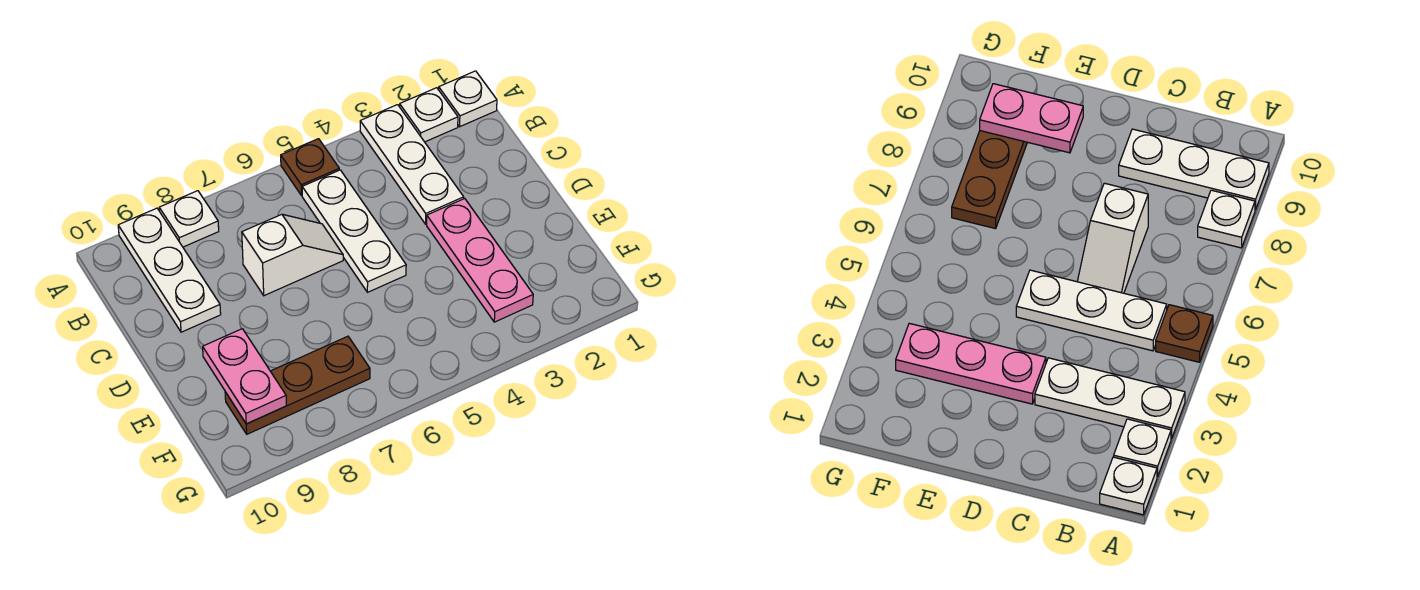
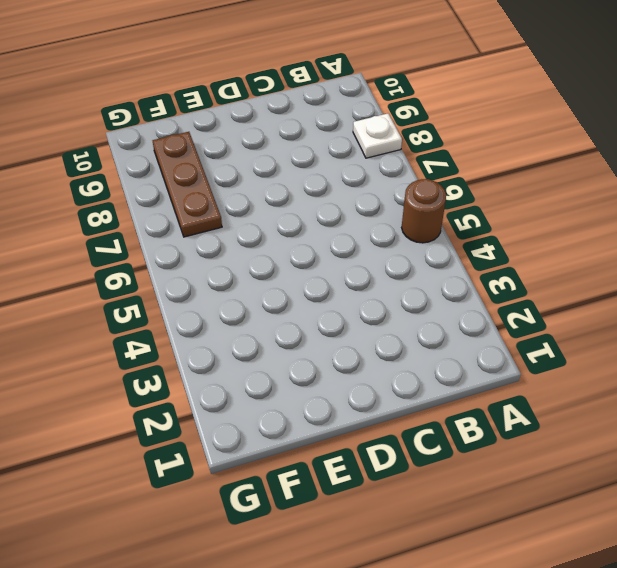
brown round brick A5 level 1 -> brown plate A5 level 1
none -> white plate A1 level 1
none -> white plate A2 level 1

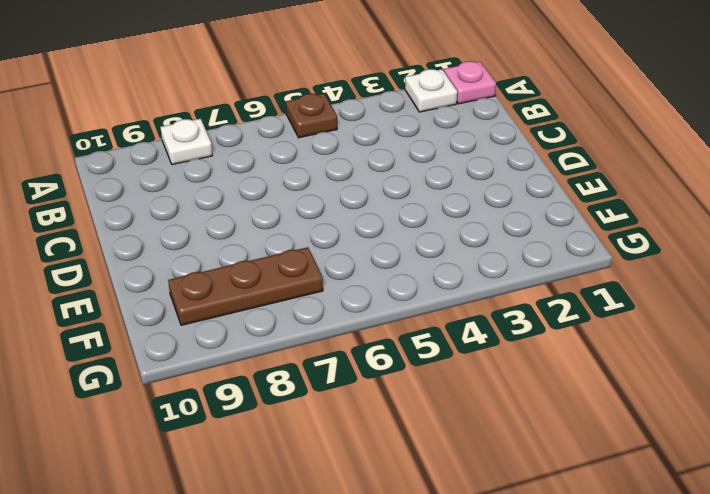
pink plate A1 level 1 -> white plate A1 level 1
none -> white plate A3:C3 level 1
none -> white plate A9:C9 level 1

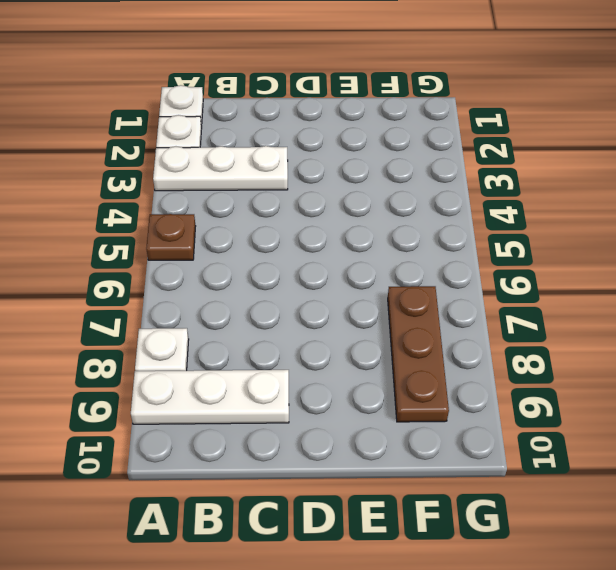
none -> white plate B5:D5 level 1
none -> white slope C6:C7 level 1 top 7

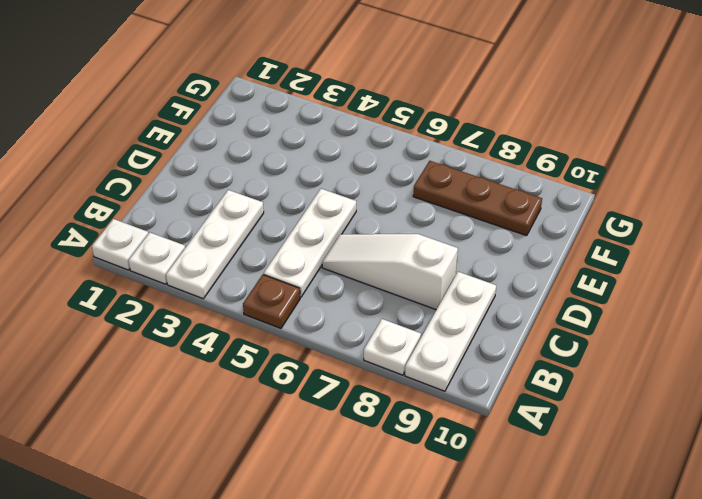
white slope C6:C8 level 1 top 8 -> white slope C6:C7 level 1 top 7
none -> pink plate D3:F3 level 1
none -> pink plate E9:F9 level 2

